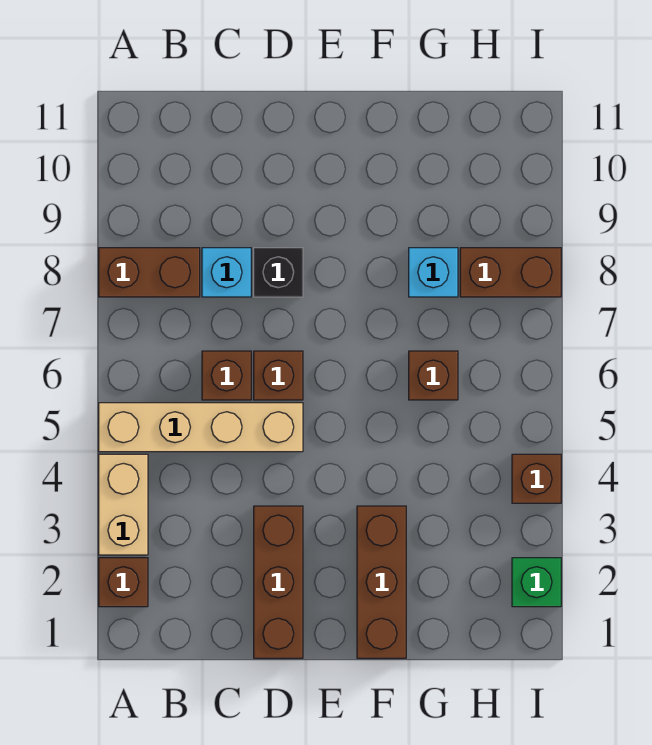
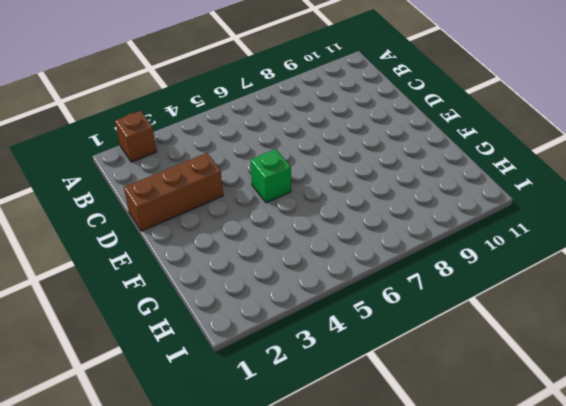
green brick E5 level 1 -> green brick I2 level 1
none -> tan brick A3:A4 level 1
none -> tan brick A5:D5 level 1
none -> brown brick A8:B8 level 1

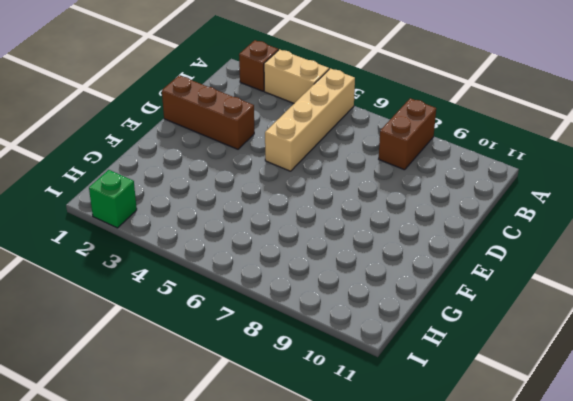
none -> brown brick C6 level 1
none -> cyan brick C8 level 1
none -> brown brick D6 level 1

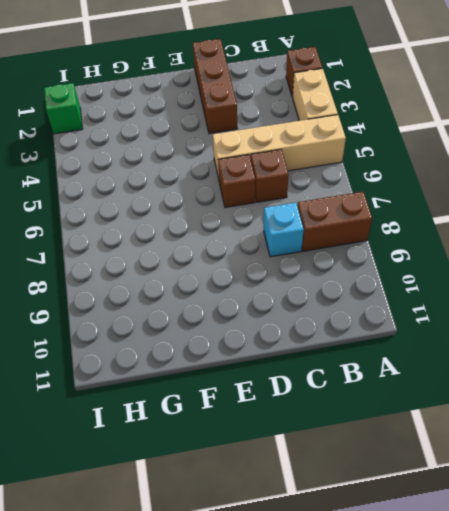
none -> black brick D8 level 1
none -> brown brick F1:F3 level 1
none -> brown brick G6 level 1

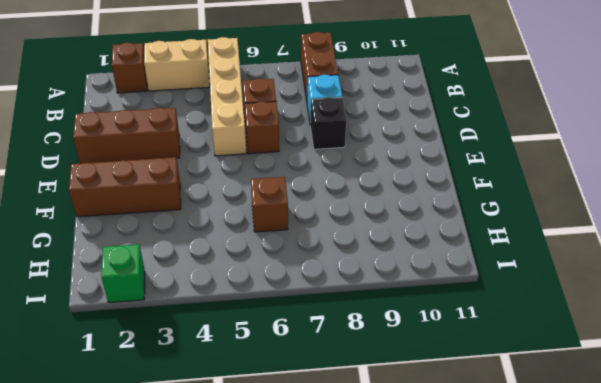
none -> cyan brick G8 level 1
none -> brown brick H8:I8 level 1
none -> brown brick I4 level 1

